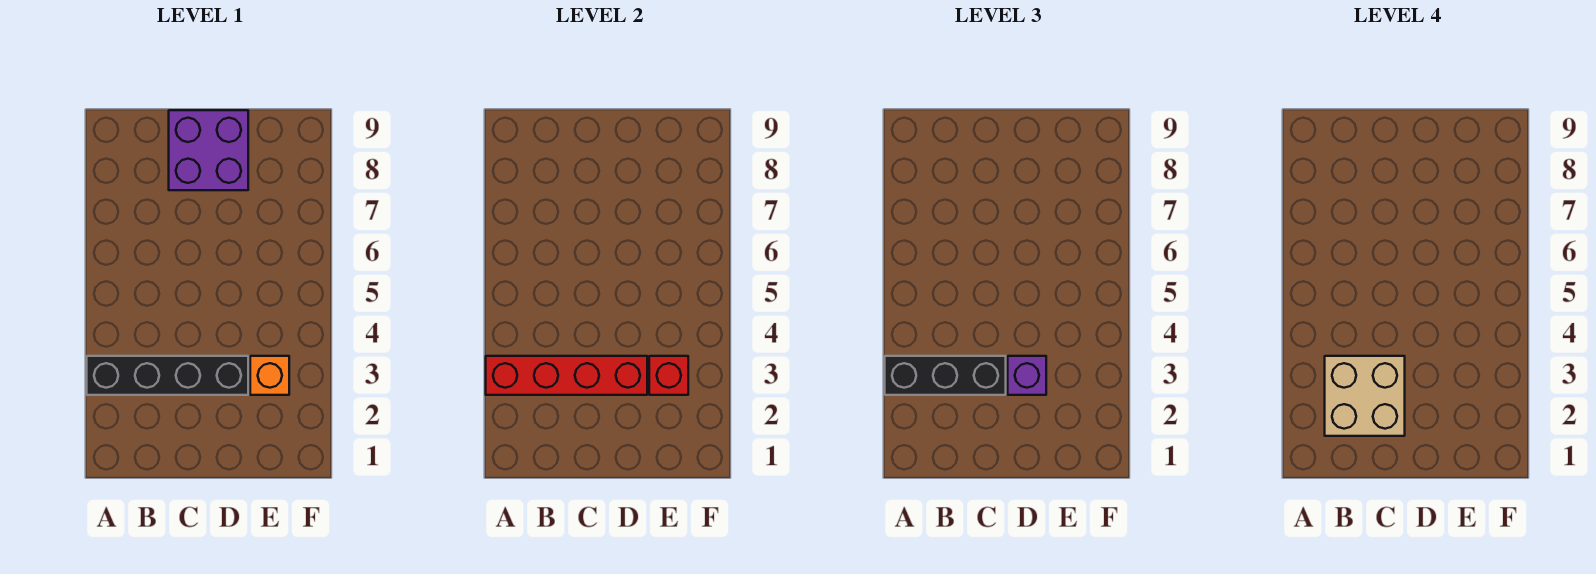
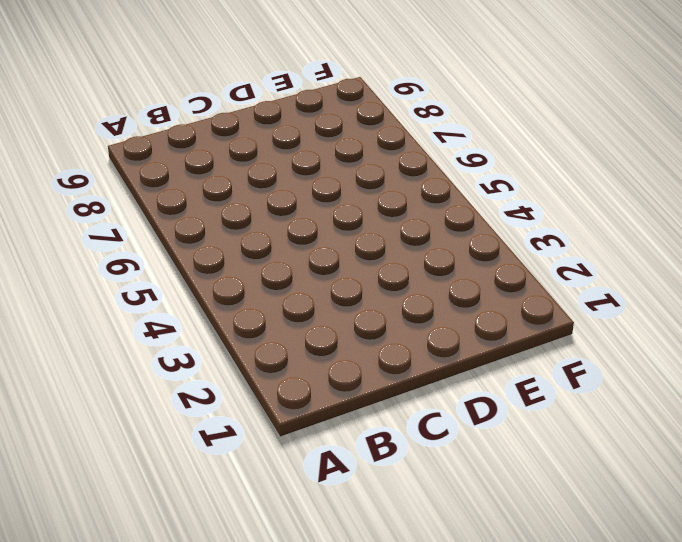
none -> black brick A3:D3 level 1
none -> purple brick C8:D9 level 1

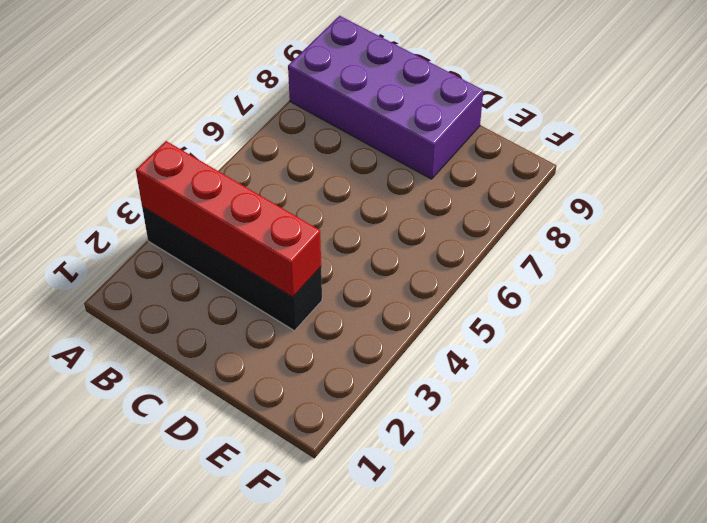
purple brick A8:D9 level 1 -> purple brick C8:D9 level 1
none -> orange brick E3 level 1
none -> red brick E3 level 2

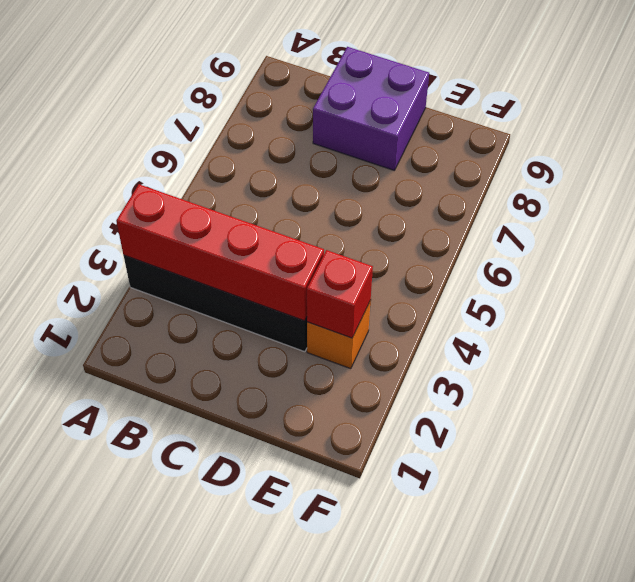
none -> black brick A3:C3 level 3
none -> purple brick D3 level 3

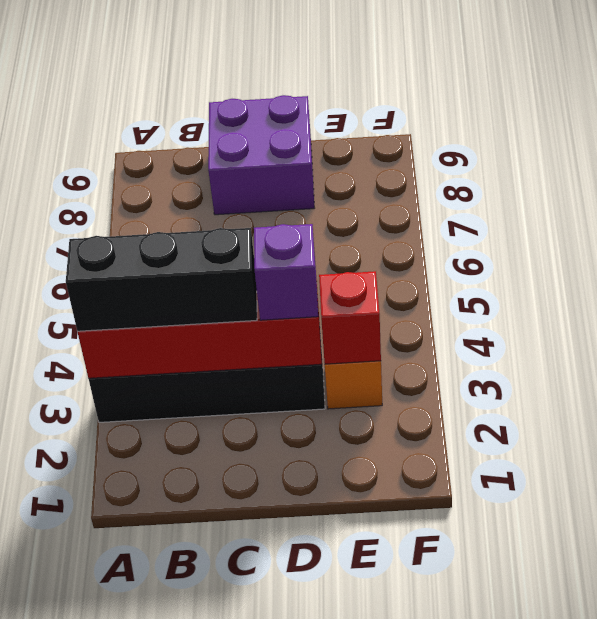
none -> tan brick B2:C3 level 4

